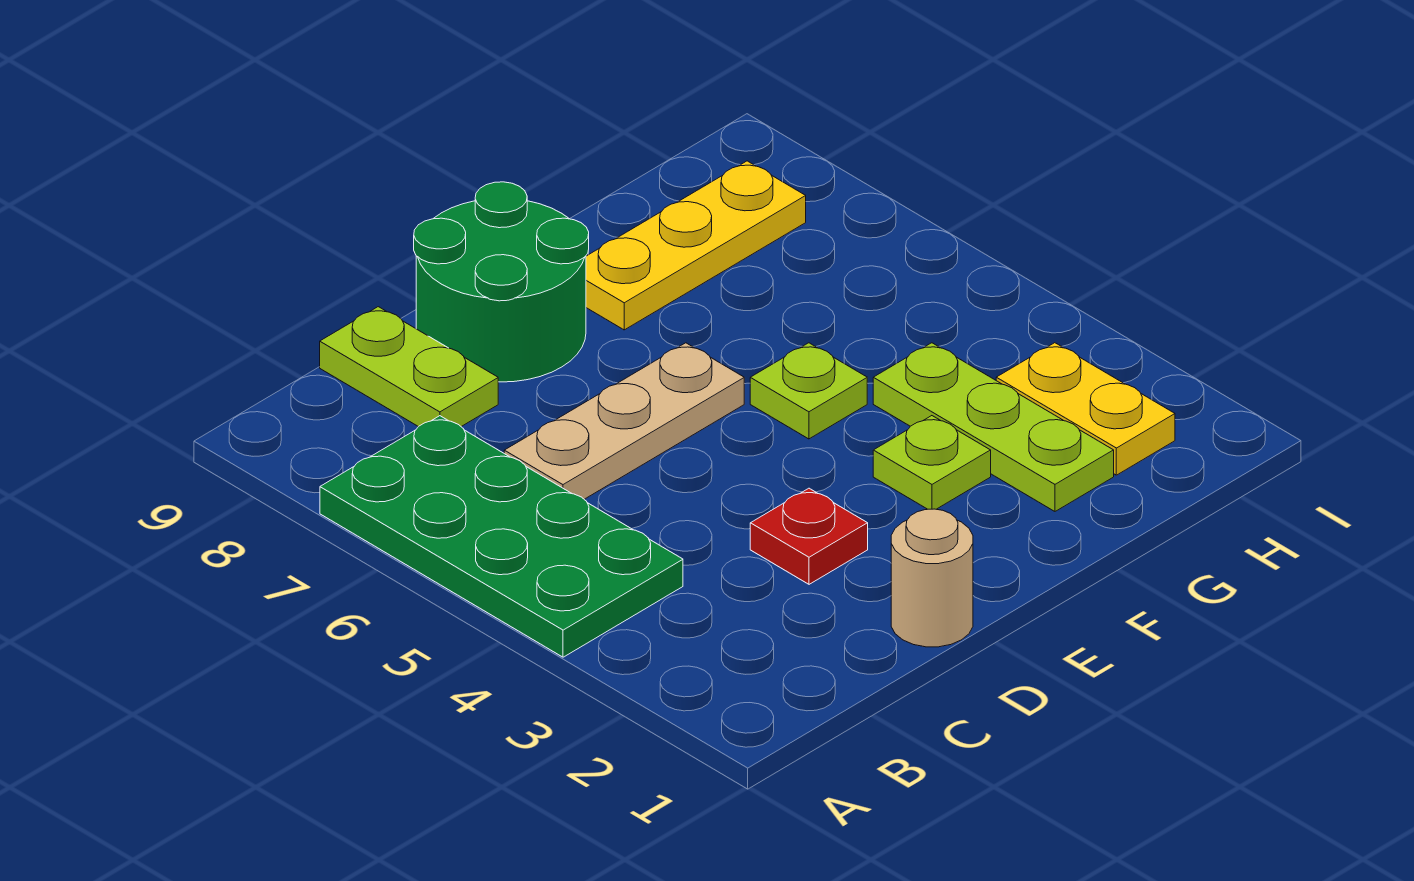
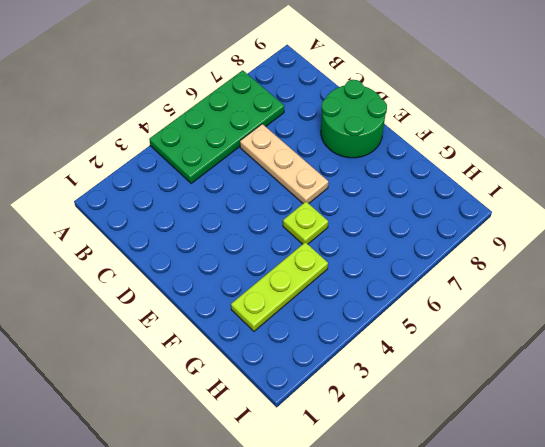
none -> lime plate C8:C9 level 1
none -> tan round brick D1 level 1

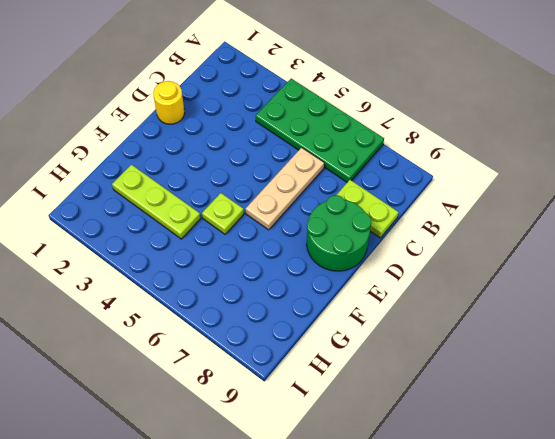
yellow round brick D1 level 1 -> tan round brick D1 level 1
none -> red plate D3 level 1
none -> lime plate F3 level 1

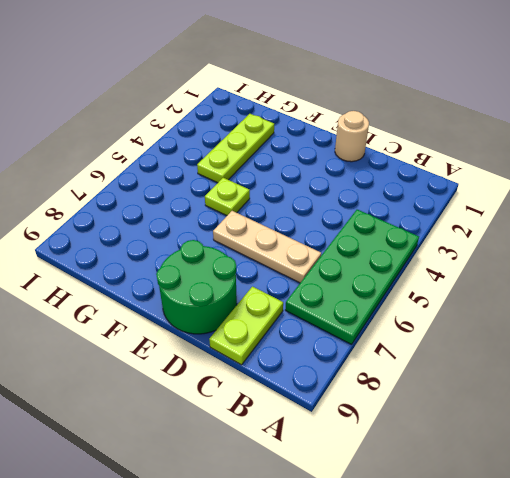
none -> red plate D3 level 1
none -> lime plate F3 level 1

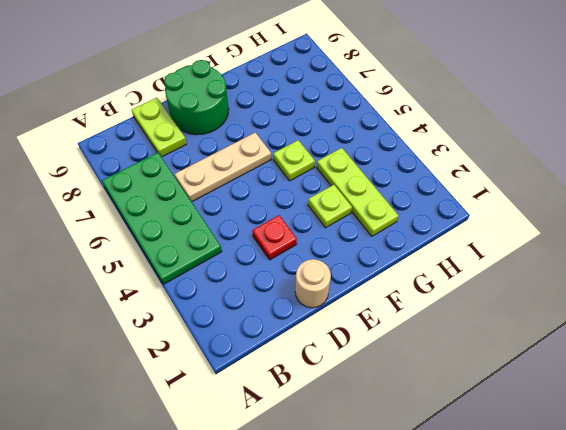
none -> yellow plate F8:H8 level 1
none -> yellow plate H2:H3 level 1

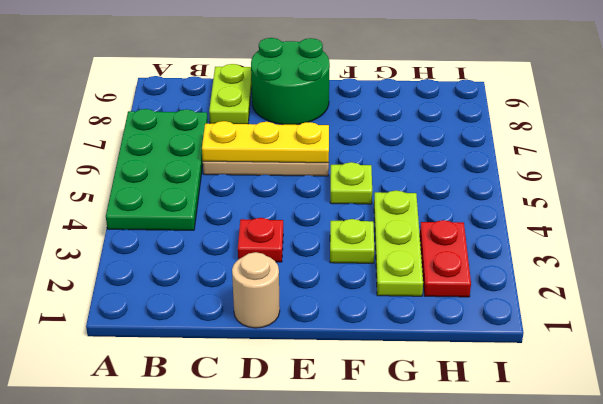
yellow plate C6:E6 level 2 -> yellow plate F8:H8 level 1
red plate H2:H3 level 1 -> yellow plate H2:H3 level 1

